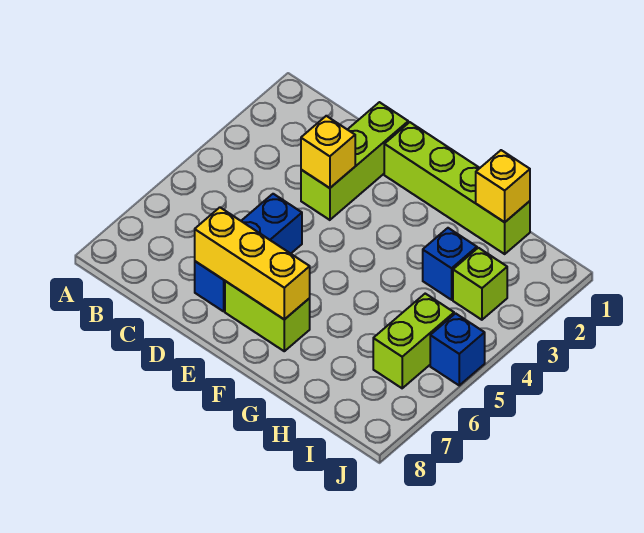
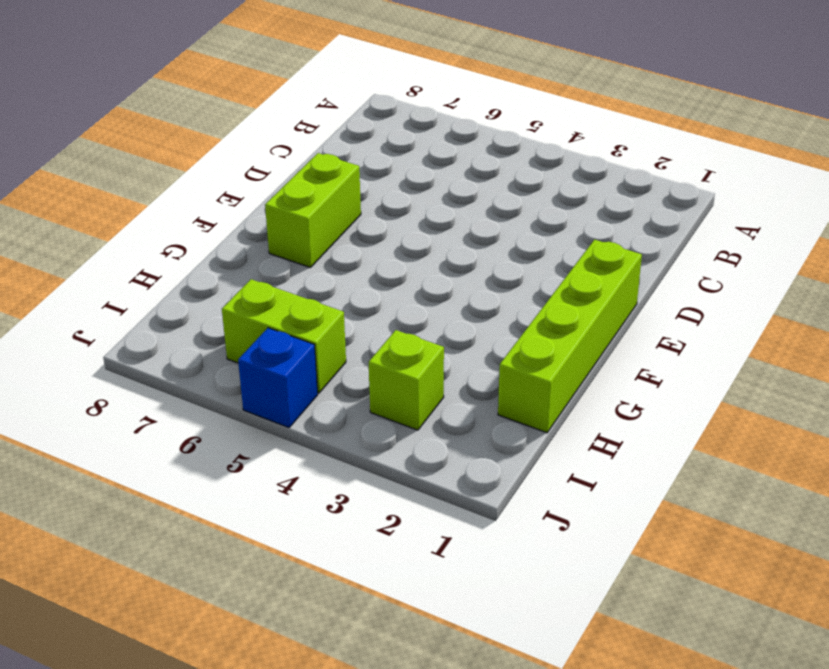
none -> lime brick D1:D3 level 1
none -> blue brick D5:D7 level 1

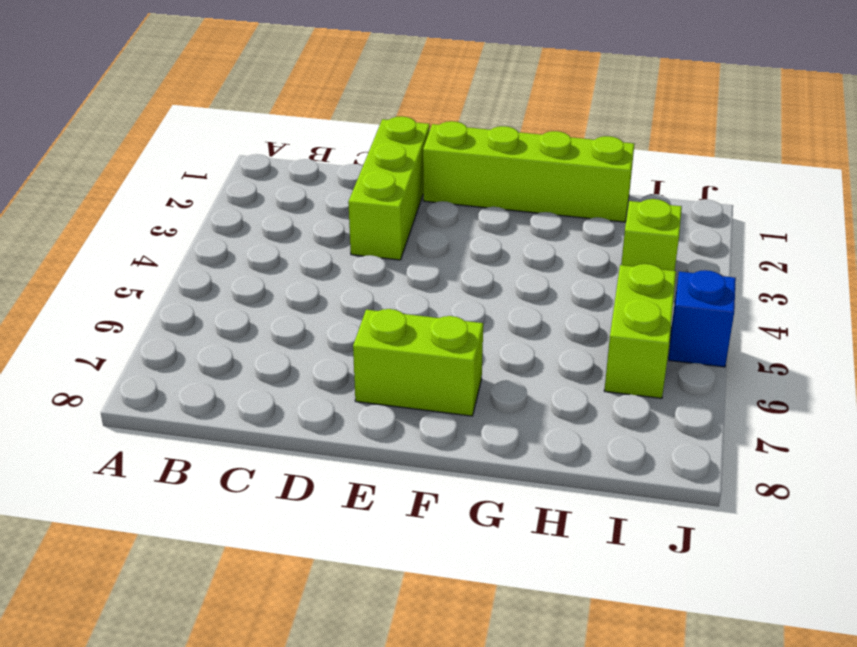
none -> blue brick D5:D7 level 1
none -> blue brick H3 level 1

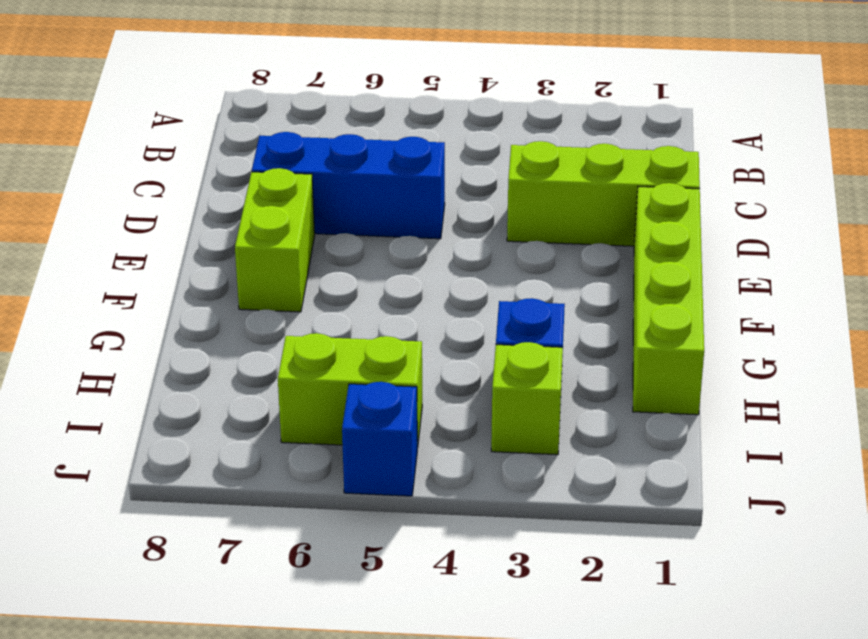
none -> yellow brick D3 level 2
none -> yellow brick D7:F7 level 2

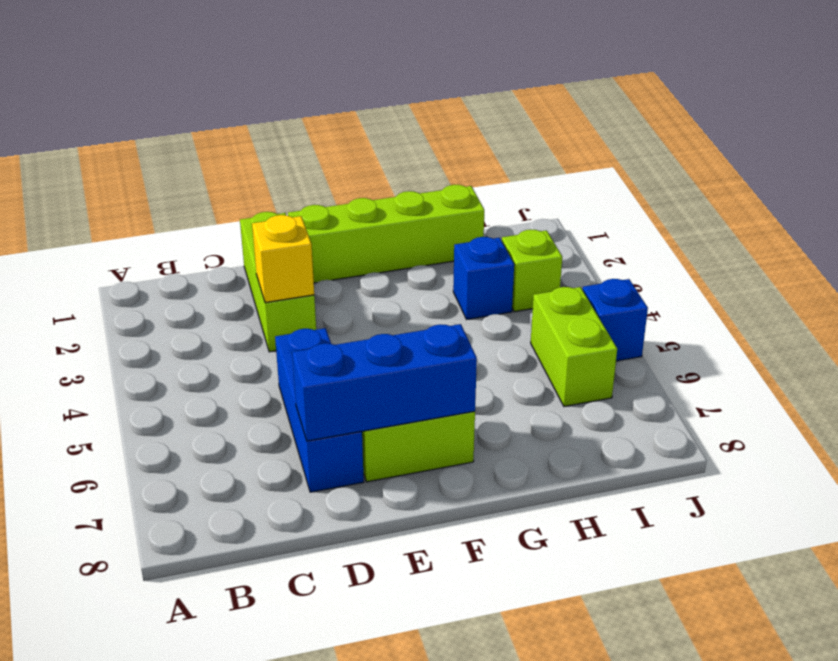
blue brick D7:F7 level 2 -> yellow brick D7:F7 level 2
none -> yellow brick H1 level 2

